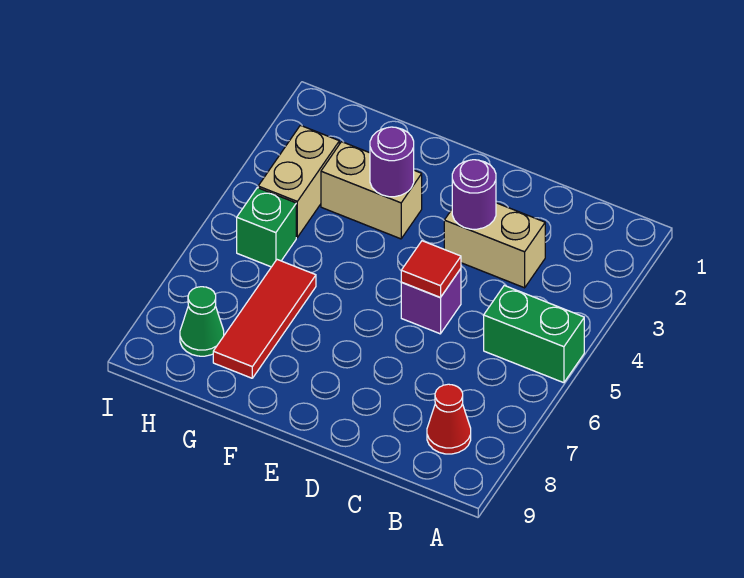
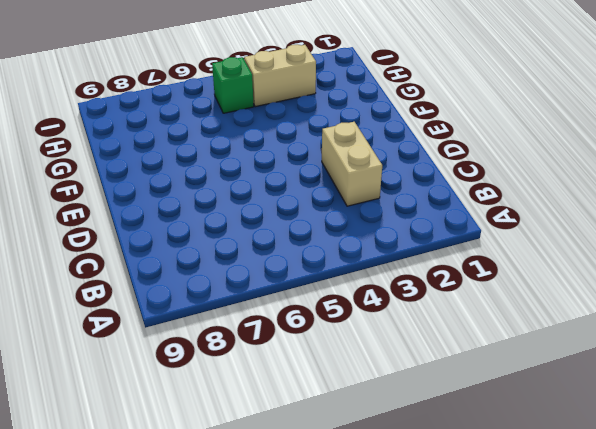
none -> green brick A5:B5 level 1
none -> red cone B8 level 1
none -> purple brick D5 level 1

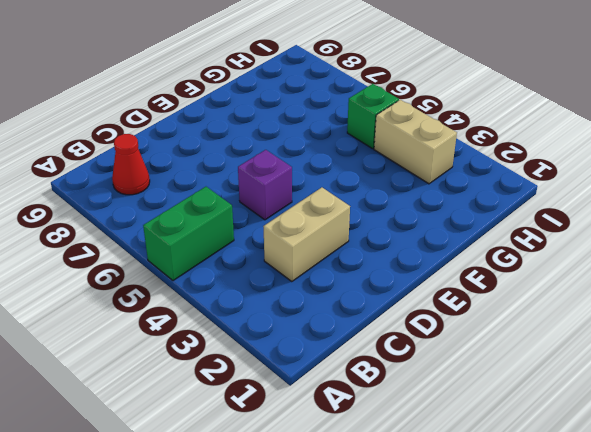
none -> tan brick F3:G3 level 1
none -> red tile G6:G8 level 1
none -> green cone H8 level 1

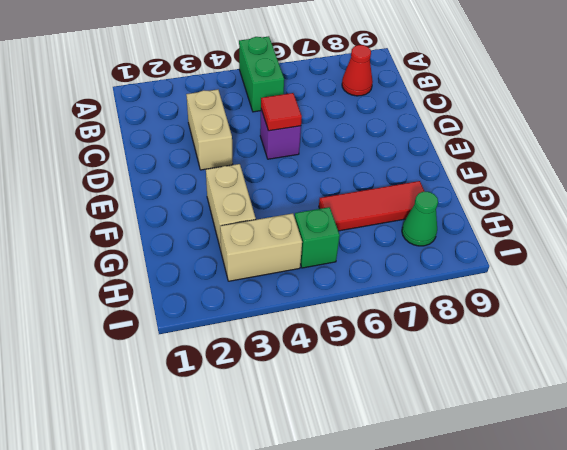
none -> purple round brick D3 level 2
none -> purple round brick F3 level 2

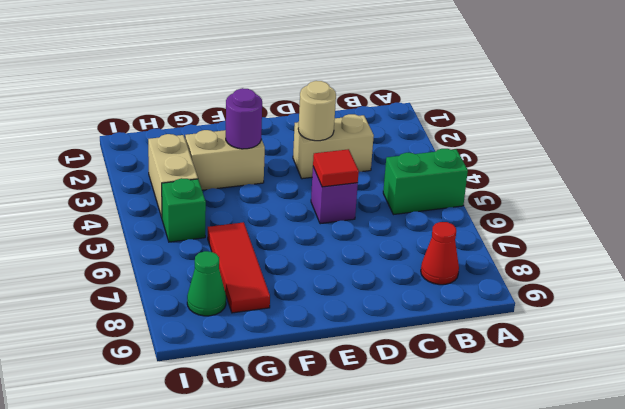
tan round brick D3 level 2 -> purple round brick D3 level 2

